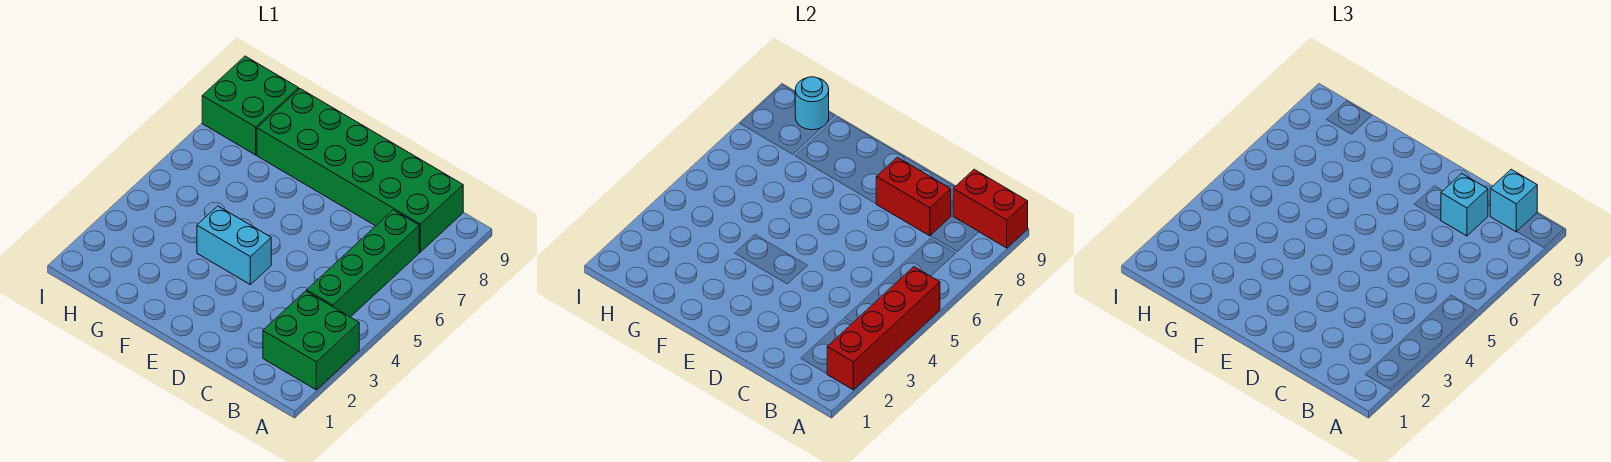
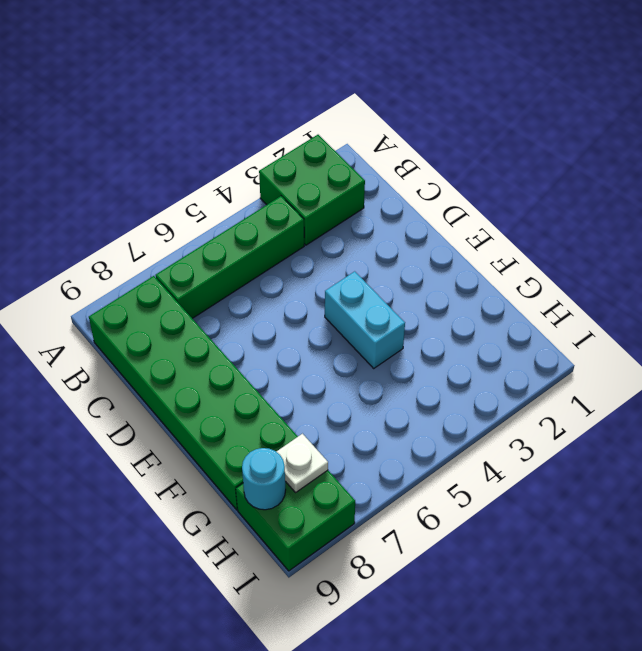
white plate H8 level 2 -> none
none -> red brick A2:A5 level 2
none -> red brick A9:B9 level 2

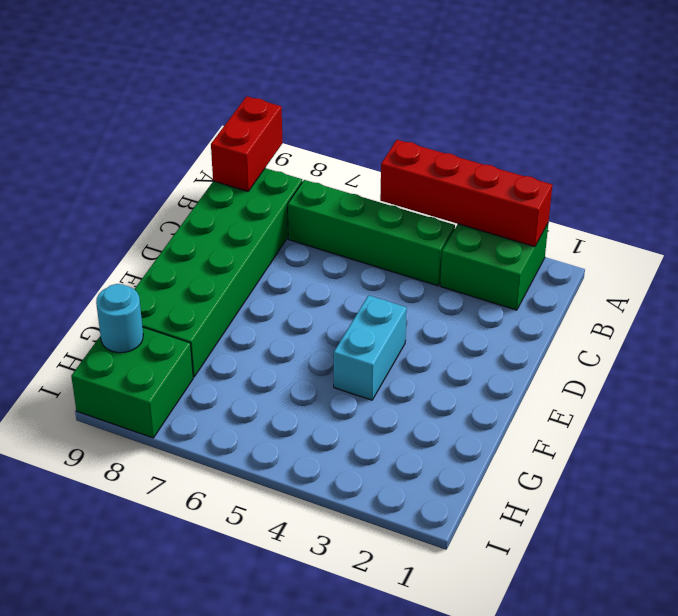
none -> red brick C8:D8 level 2
none -> cyan brick B9 level 3

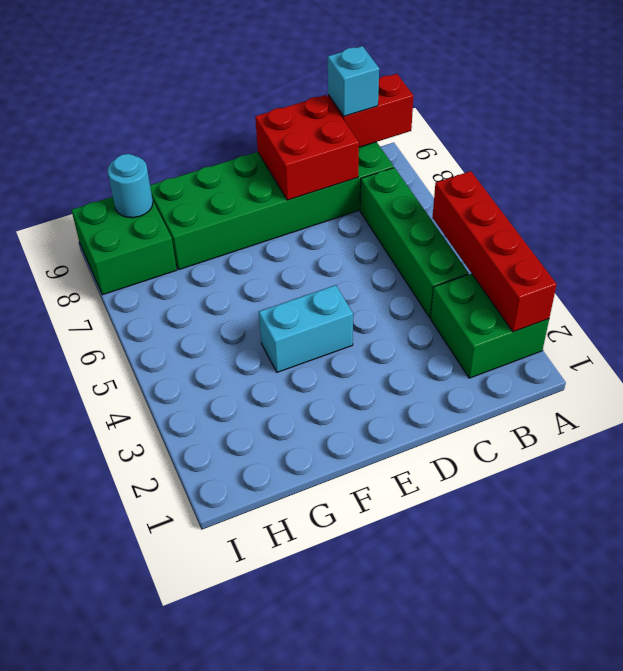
red brick C8:D9 level 2 -> red brick C8:D8 level 2
none -> cyan brick C8 level 3

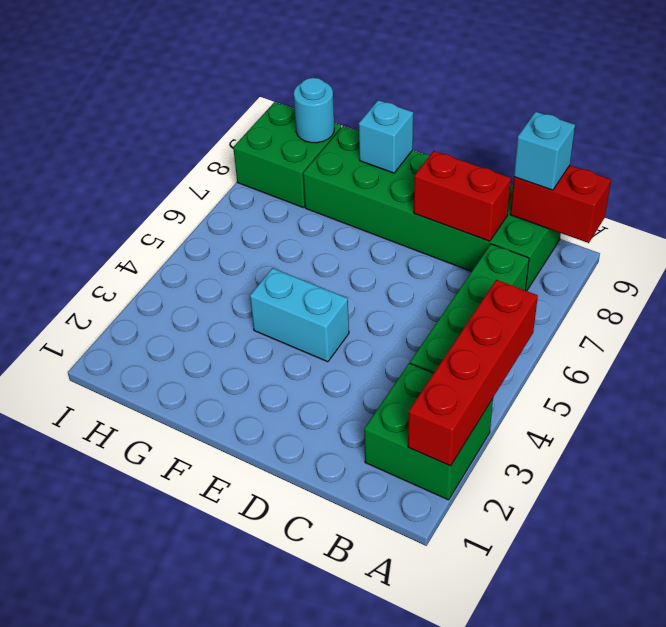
cyan brick F9 level 2 -> cyan brick C8 level 3

